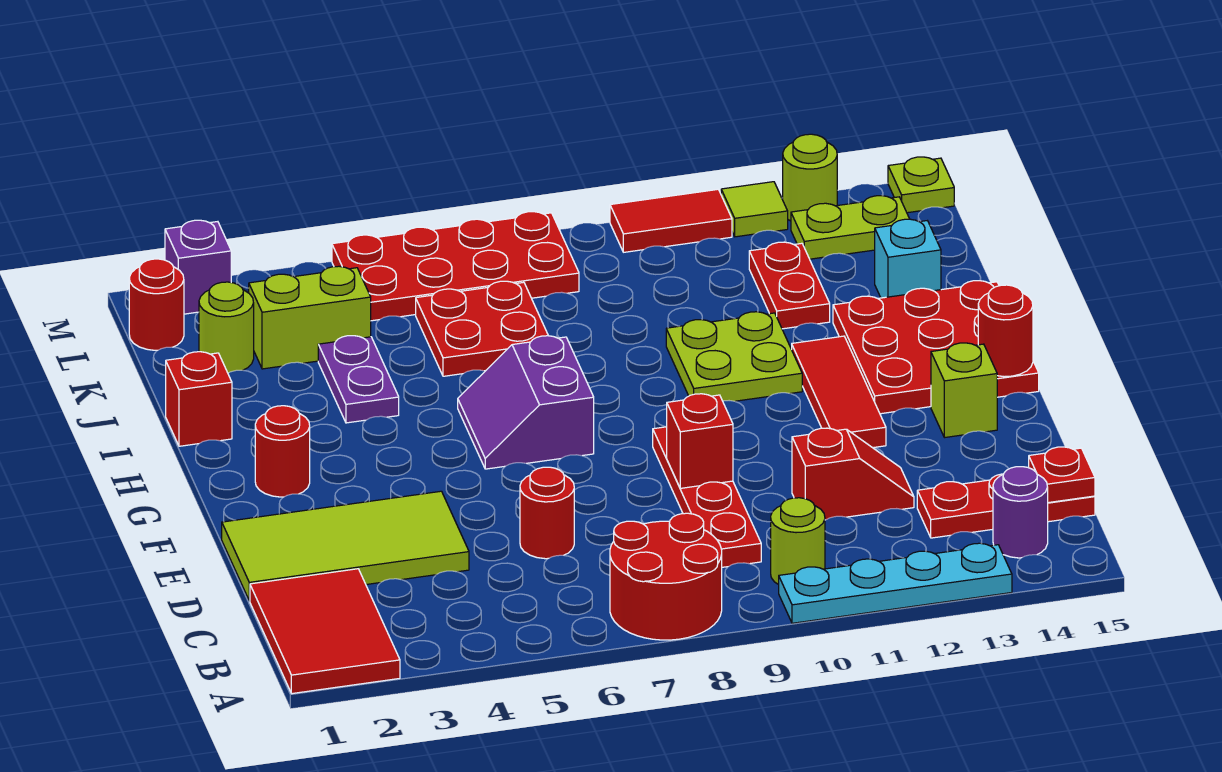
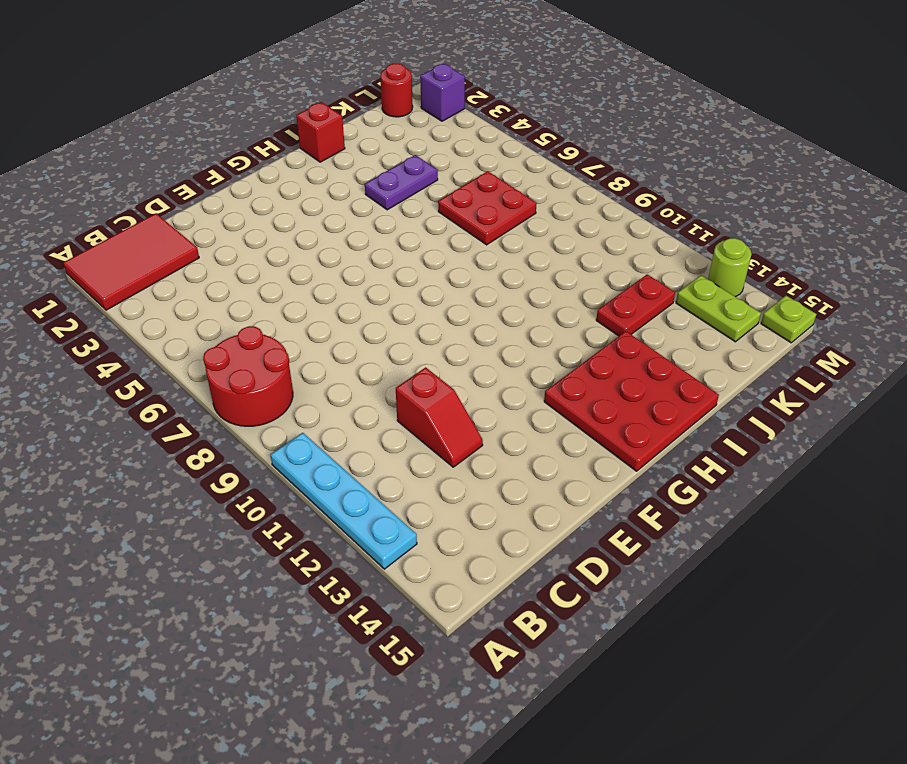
none -> lime round brick B10 level 1
none -> purple round brick B14 level 1
none -> red plate C9:F9 level 1
none -> red plate C13:C15 level 1

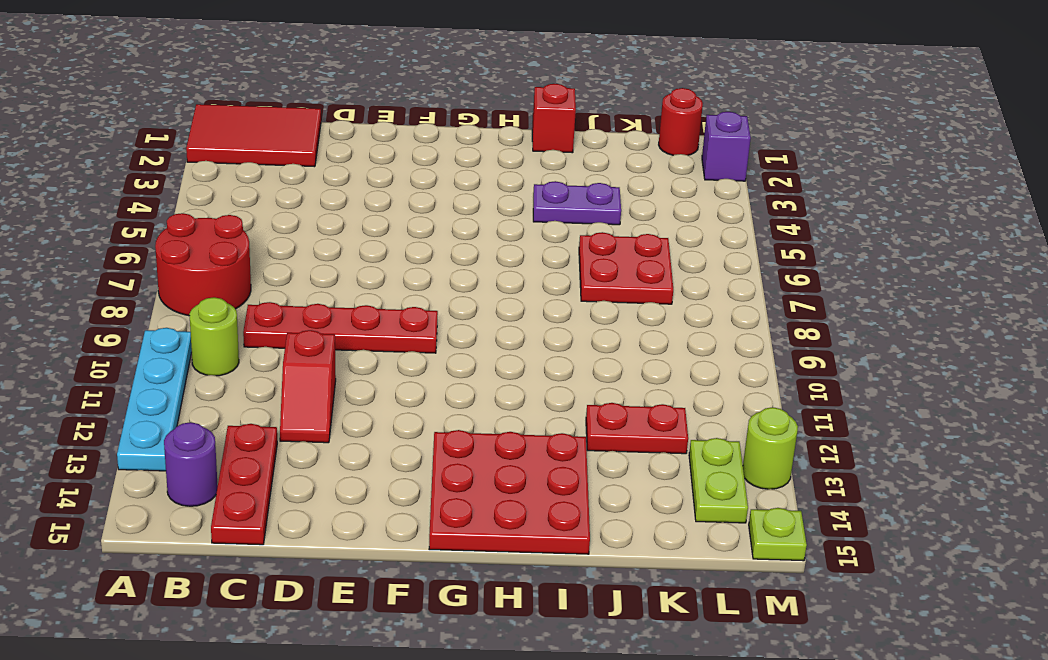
none -> lime tile D1:E4 level 1
none -> red round brick D6 level 1
none -> red tile F12:H12 level 1
none -> lime brick F14 level 1

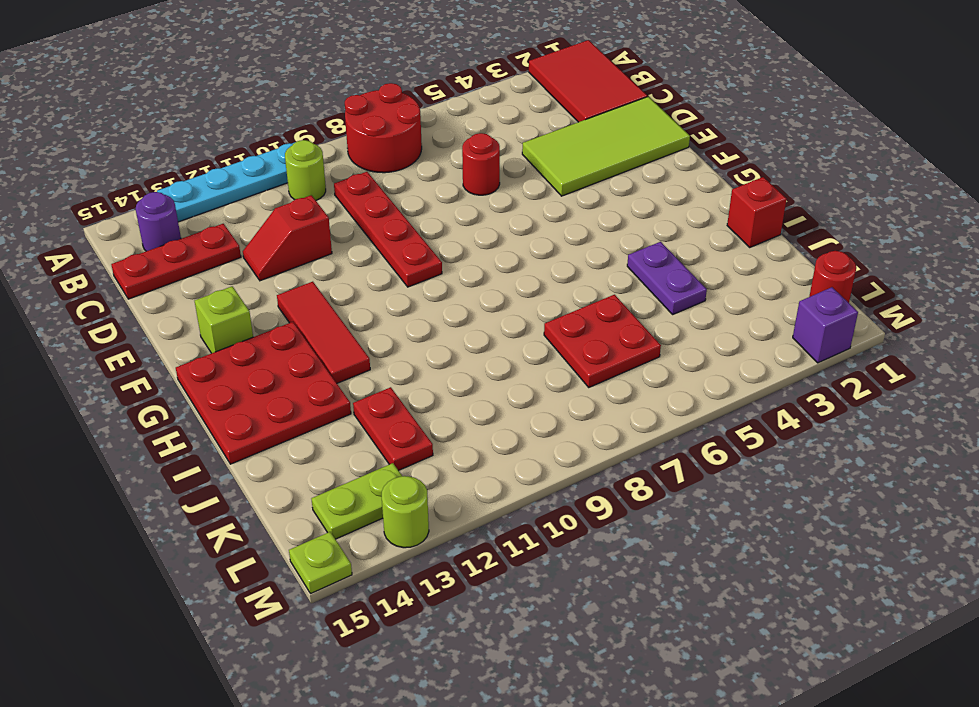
none -> red round brick G2 level 1
none -> purple slope G6:H7 level 1 top 7
none -> lime plate H10:I11 level 1
none -> cyan brick J14 level 1

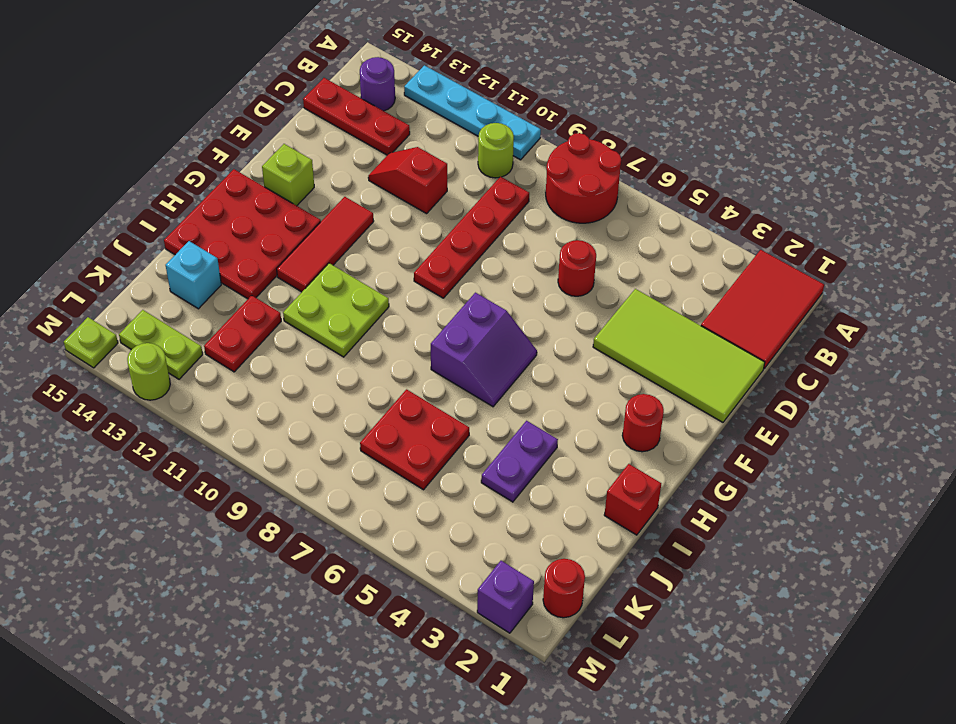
none -> lime round brick K2 level 1
none -> lime brick K3:K4 level 1
none -> red plate L5:M8 level 1
none -> red tile M10:M11 level 1

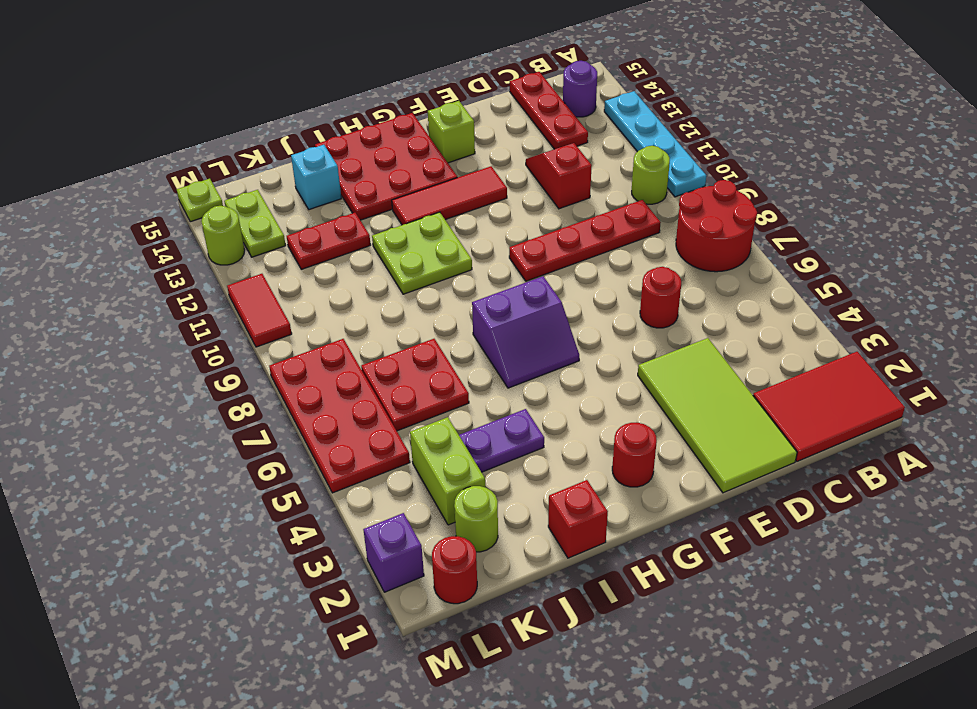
none -> lime tile M12 level 1
none -> red plate C15 level 2
none -> red brick E9 level 2
none -> red round brick G15 level 2

